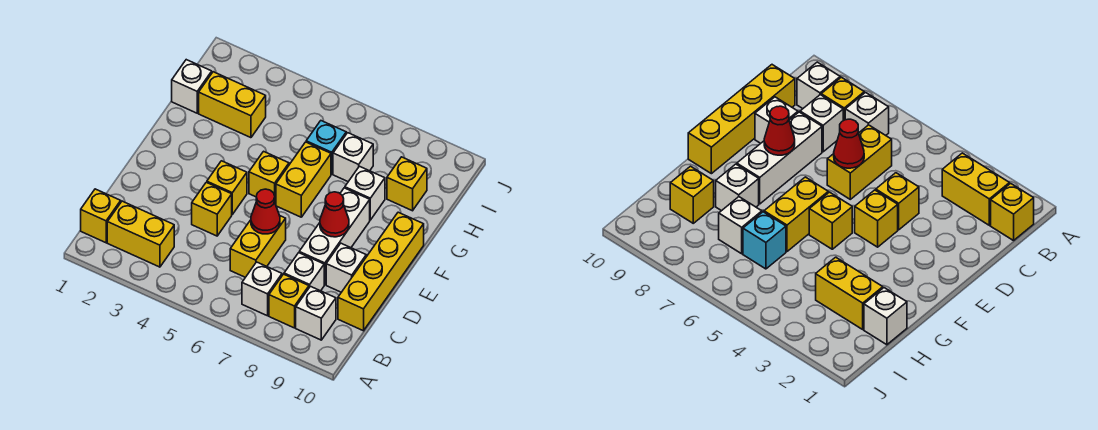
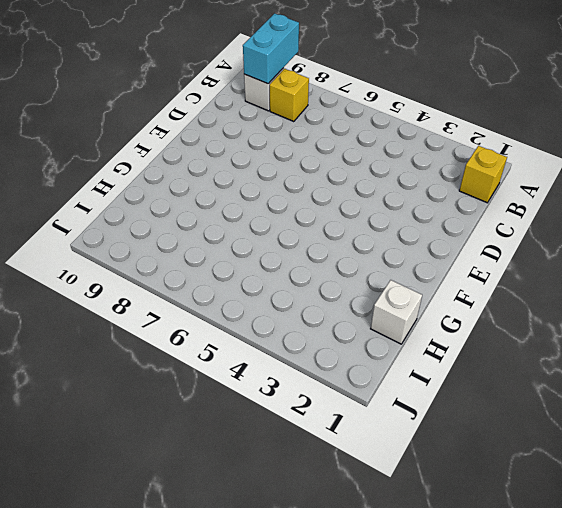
cyan brick A9:B9 level 2 -> none
none -> yellow brick B2:B3 level 1
none -> white brick B7 level 1
none -> yellow brick C6:D6 level 1

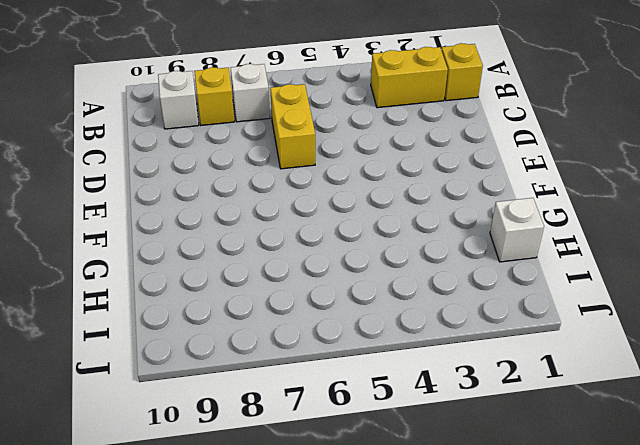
none -> white brick C8 level 1
none -> yellow brick C10:F10 level 1
none -> yellow brick D4 level 1

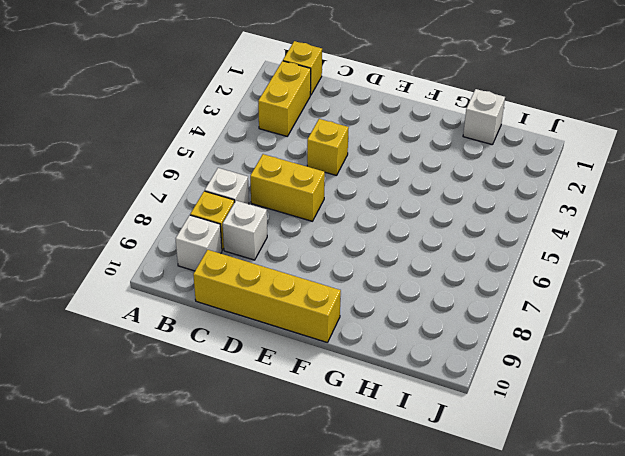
none -> white brick D8:F8 level 1
none -> white brick D9 level 1
none -> yellow brick E4 level 1

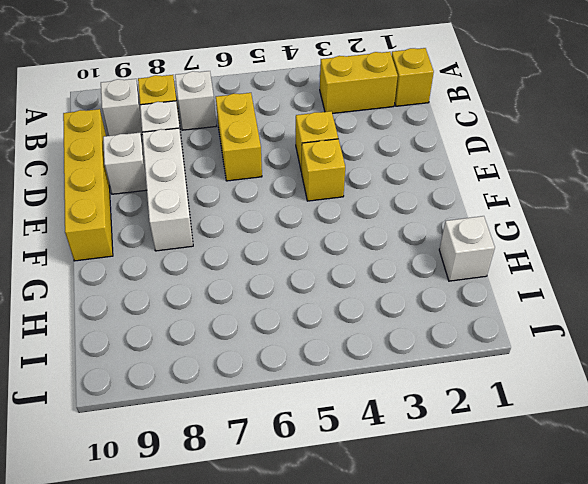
none -> yellow brick F5 level 1
none -> yellow brick F6:G6 level 1
none -> white brick G8 level 1

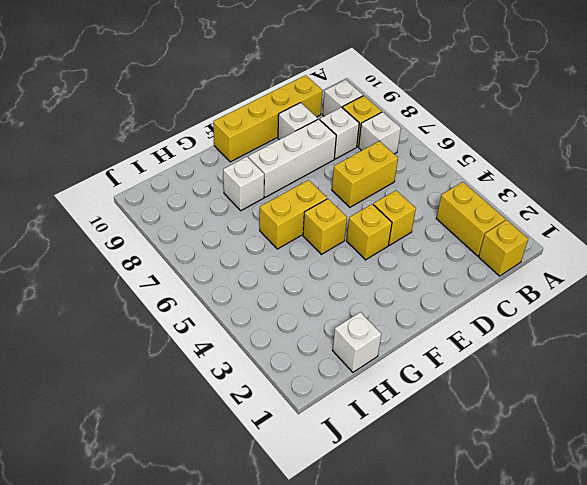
none -> yellow brick H2:H3 level 1
none -> cyan brick H6 level 1
none -> white brick H7 level 1

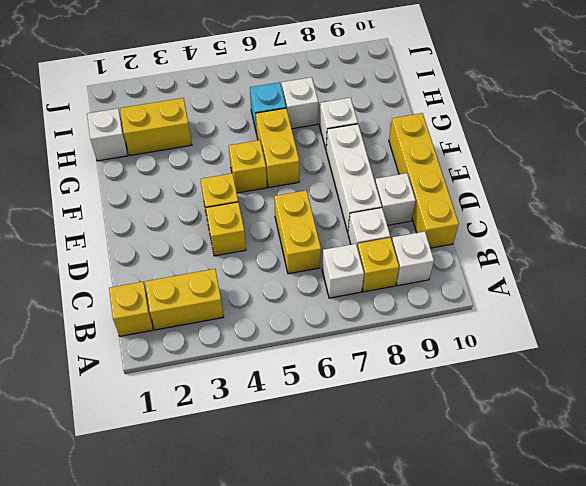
none -> yellow brick H9 level 1
none -> red cone D6 level 2
none -> red cone E8 level 2

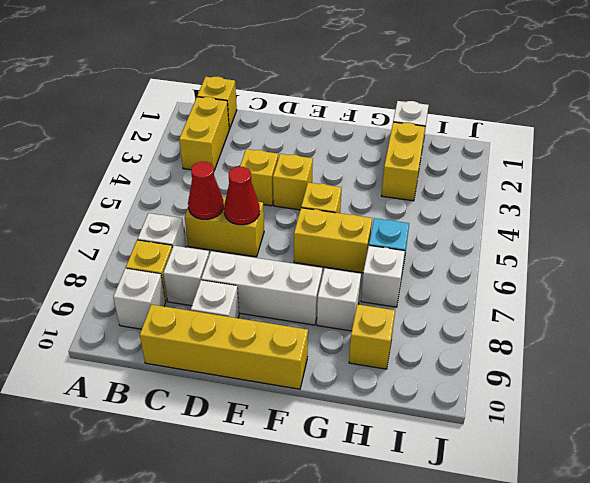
red cone C6 level 2 -> red cone E8 level 2

